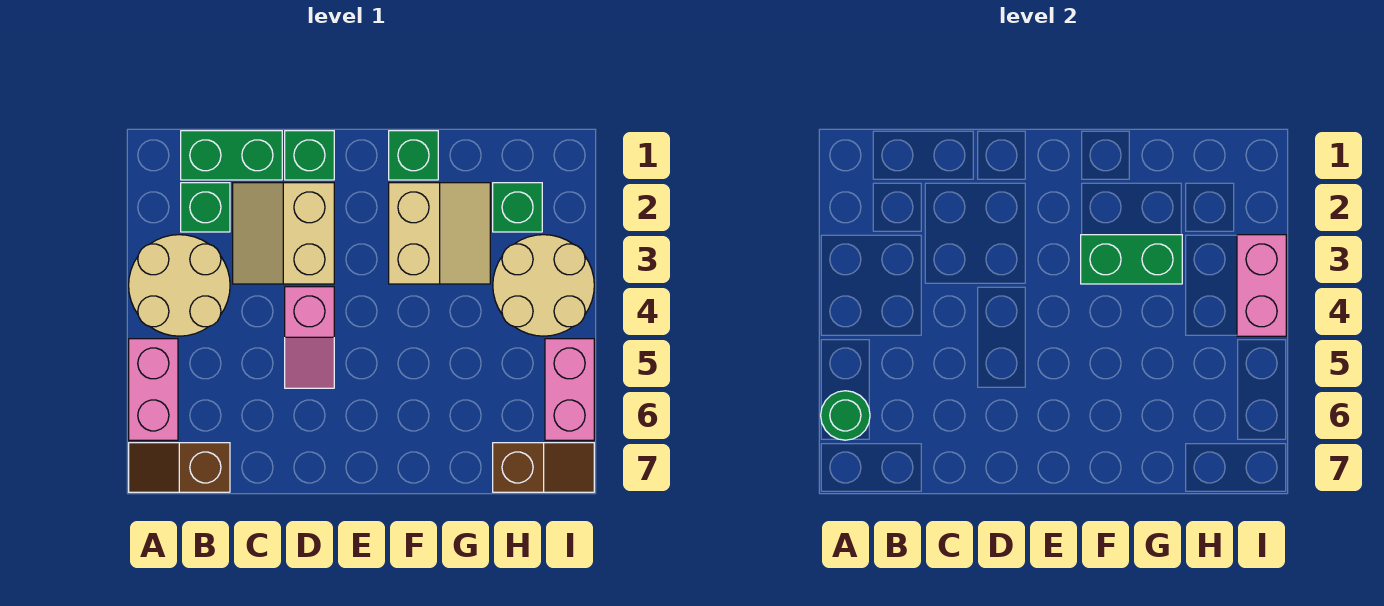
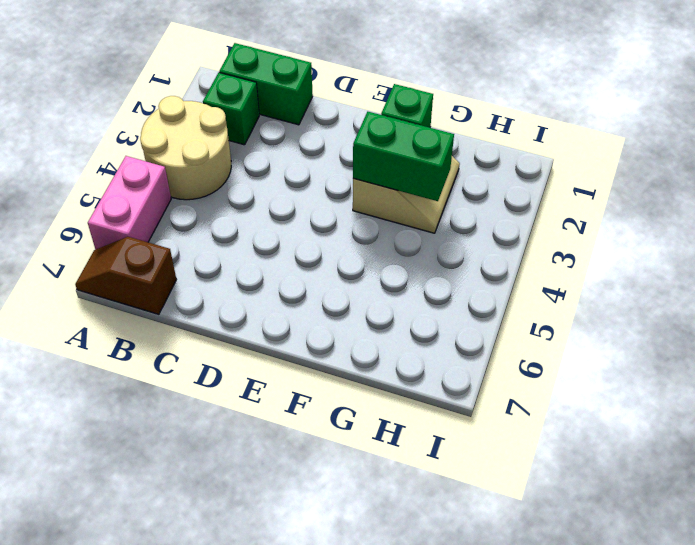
none -> tan slope C2:D3 level 1 top D
none -> green brick D1 level 1
none -> pink slope D4:D5 level 1 top 4

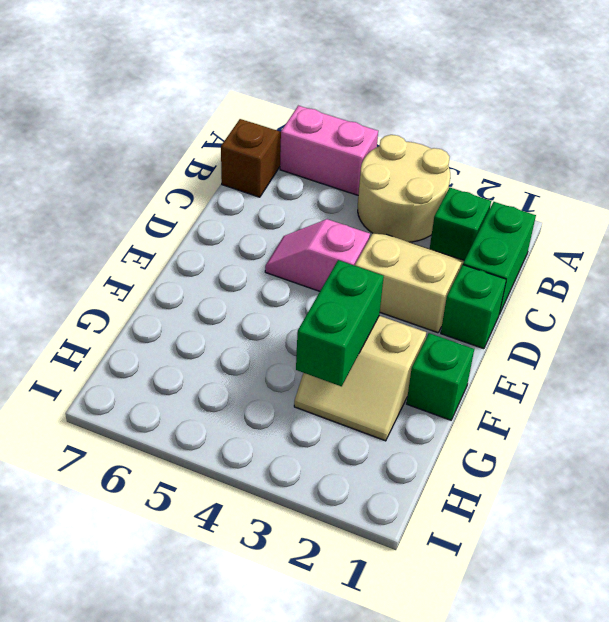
none -> green brick H2 level 1
none -> tan round brick H3:I4 level 1
none -> brown slope H7:I7 level 1 top H

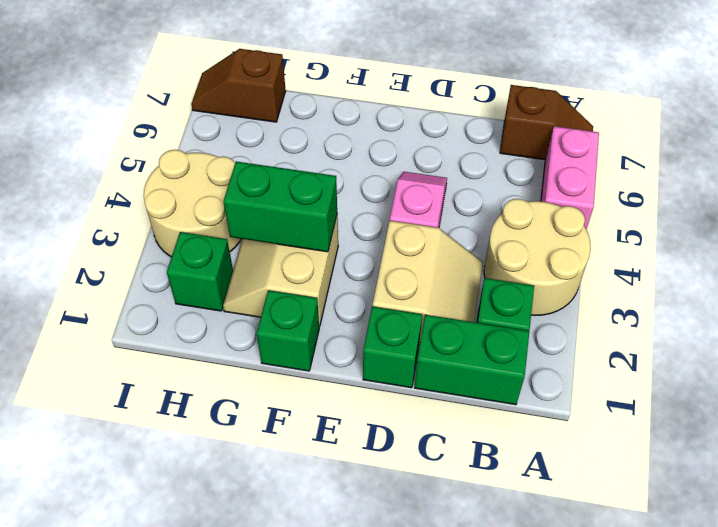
none -> pink brick I5:I6 level 1
none -> green round brick A6 level 2
none -> pink brick I3:I4 level 2

